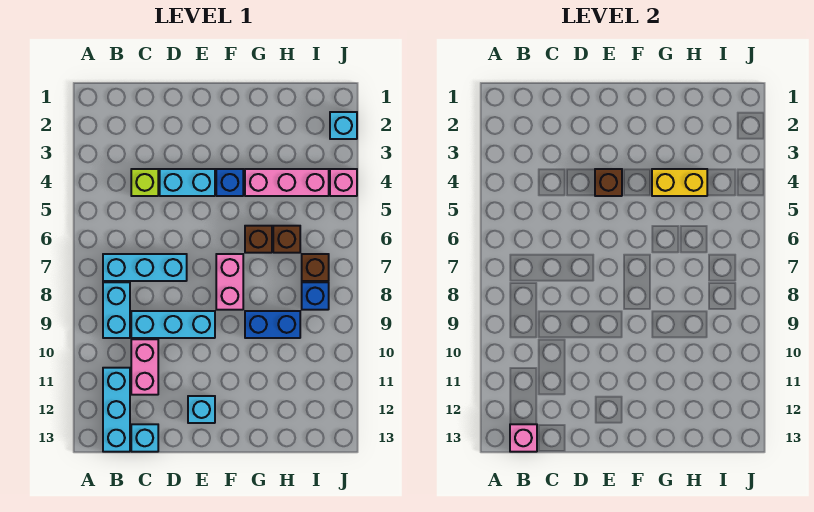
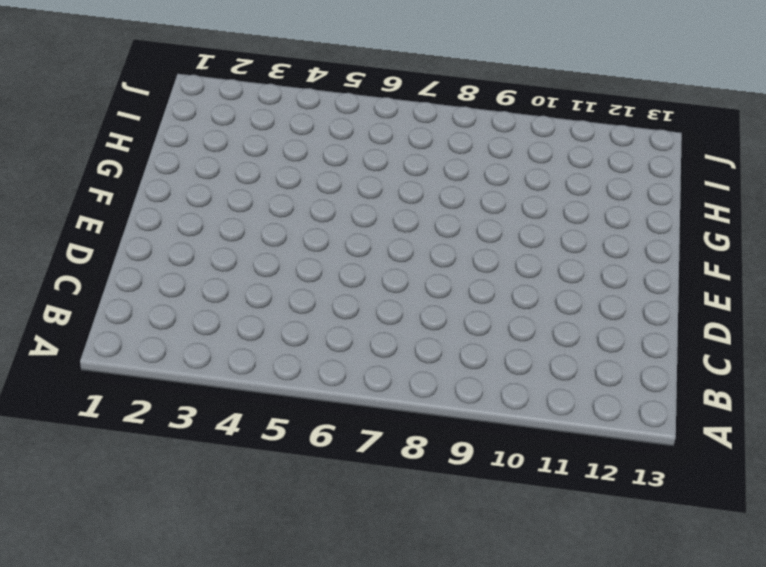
none -> cyan brick B7:D7 level 1
none -> cyan brick B8:B9 level 1
none -> cyan brick B11:B13 level 1

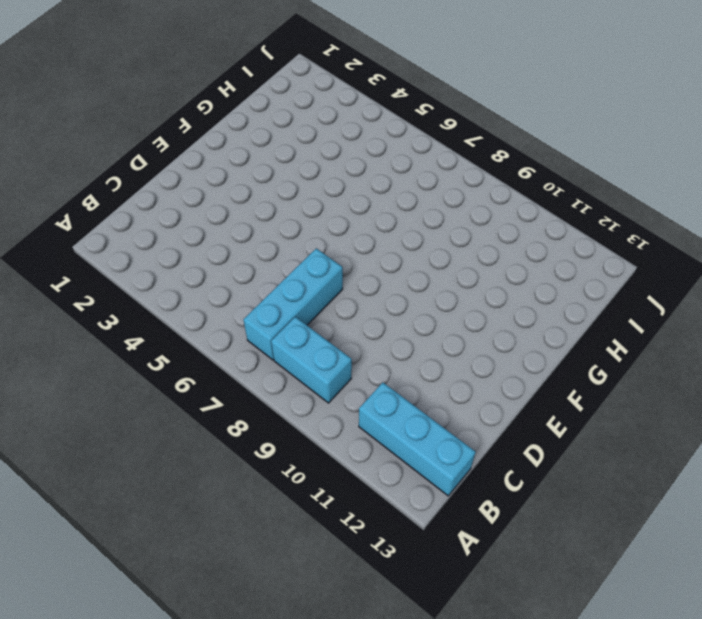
none -> lime brick C4 level 1
none -> cyan brick C9:E9 level 1
none -> pink brick C10:C11 level 1

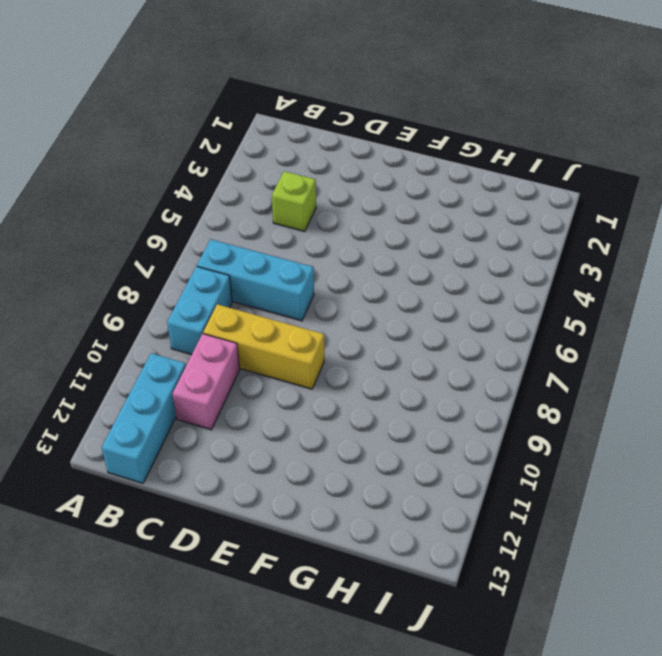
yellow brick C9:E9 level 1 -> cyan brick C9:E9 level 1
none -> cyan brick C13 level 1
none -> cyan brick D4:E4 level 1
none -> cyan brick E12 level 1

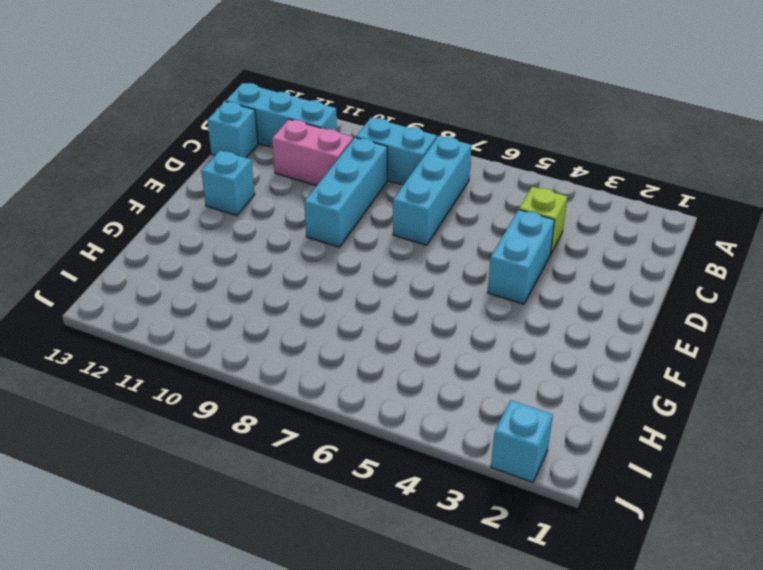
none -> blue brick F4 level 1
none -> pink brick F7:F8 level 1
none -> pink brick G4:I4 level 1

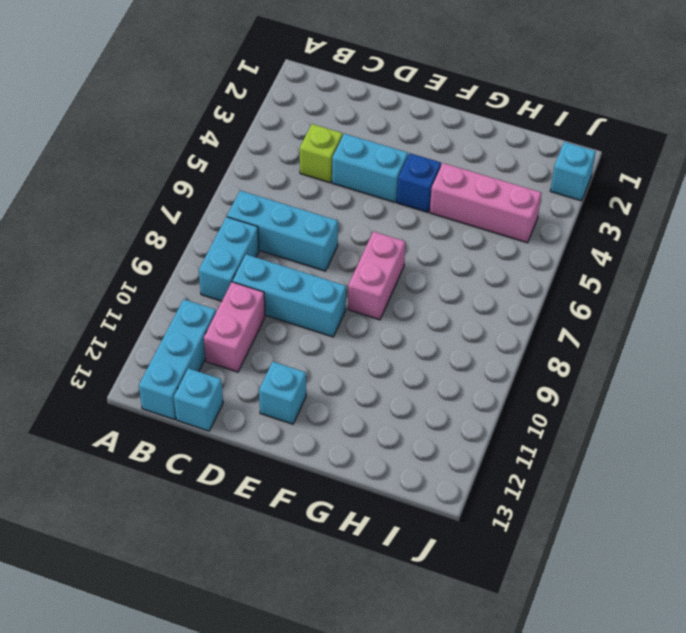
none -> brown brick G6 level 1
none -> blue brick G9:H9 level 1
none -> brown brick H6 level 1

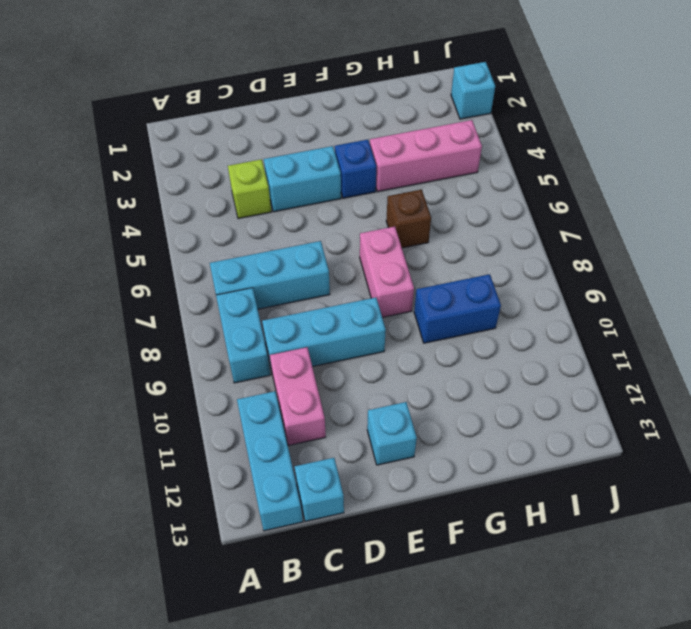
none -> brown brick H6 level 1
none -> brown brick I7 level 1
none -> blue brick I8 level 1

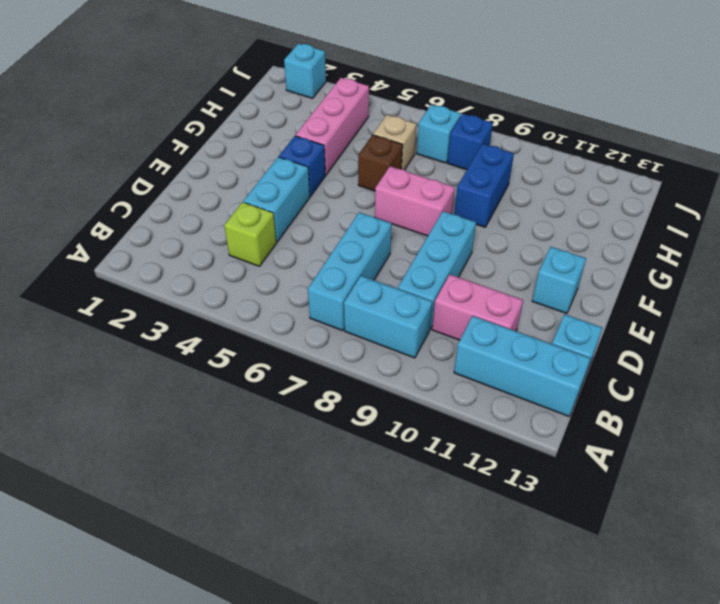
tan brick H6 level 1 -> brown brick H6 level 1
cyan brick I7 level 1 -> brown brick I7 level 1
none -> pink brick J4 level 1
none -> pink brick B13 level 2
none -> brown brick E4 level 2

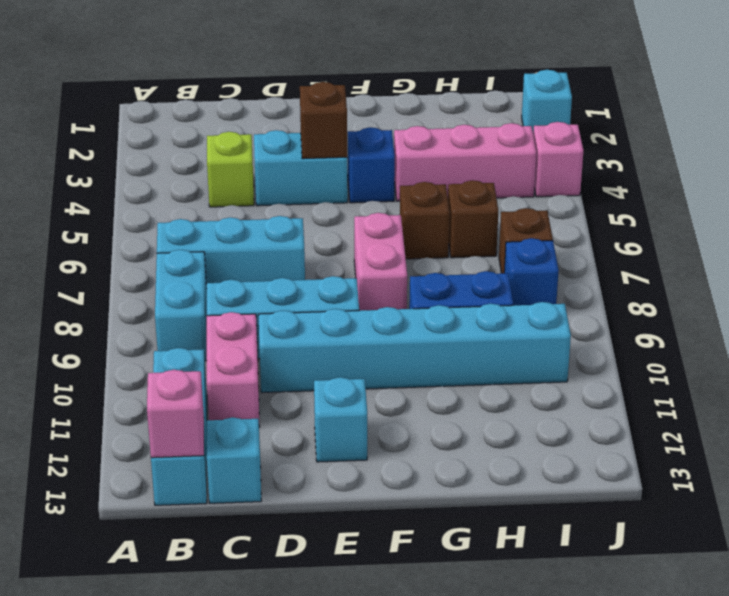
cyan brick D10:I10 level 1 -> none
none -> yellow brick G4:H4 level 2

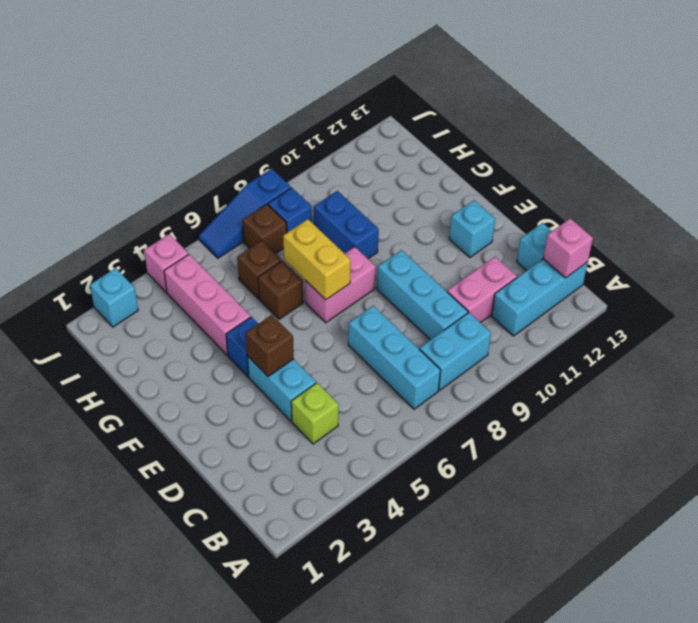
yellow brick F7:G7 level 2 -> yellow brick G4:H4 level 2
blue slope J6:J8 level 1 top 8 -> none

